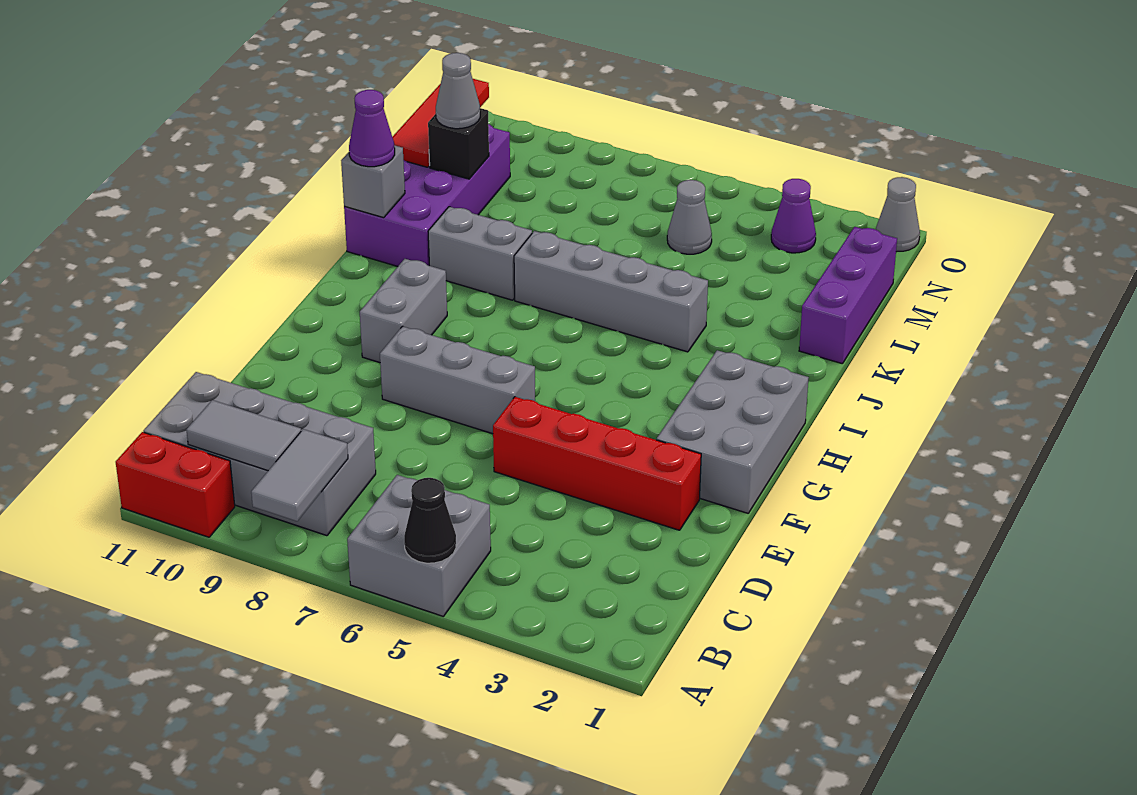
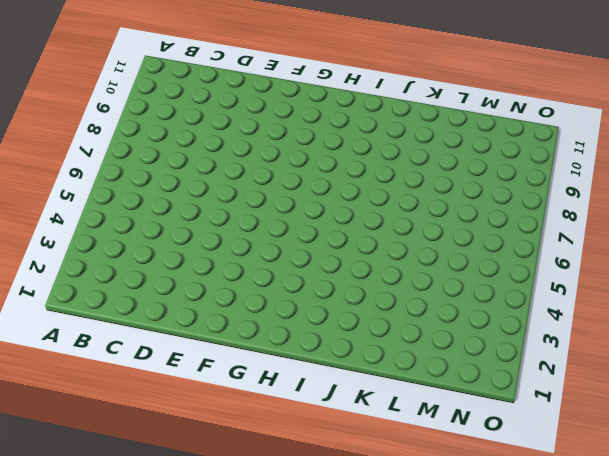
none -> grey brick A5:B6 level 1
none -> red brick A10:A11 level 1
none -> grey brick B8:C11 level 1

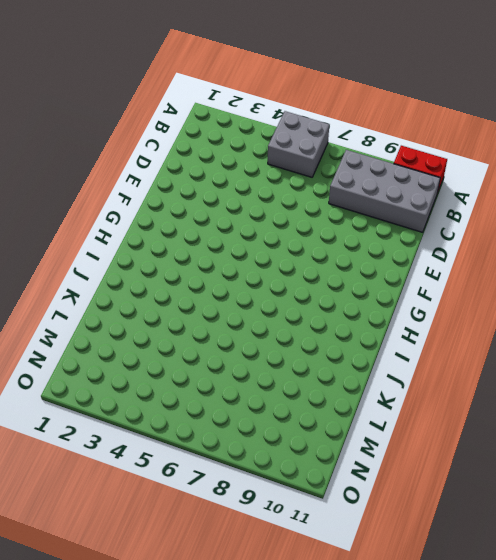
none -> red brick E2:E5 level 1
none -> grey brick F1:H2 level 1
none -> grey brick F6:F8 level 1

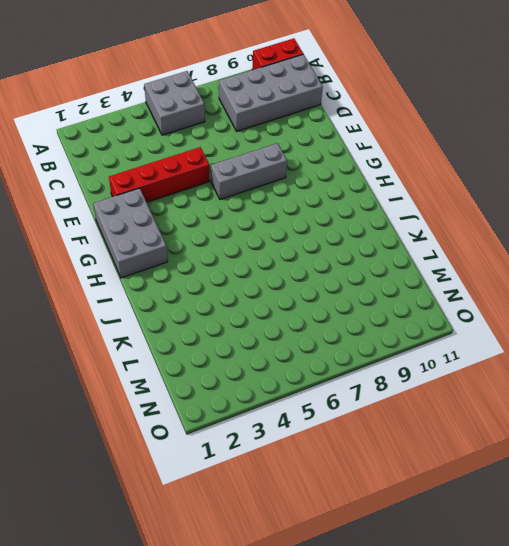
none -> grey brick G9:H9 level 1
none -> grey brick J4:J7 level 1
none -> grey brick J8:J9 level 1

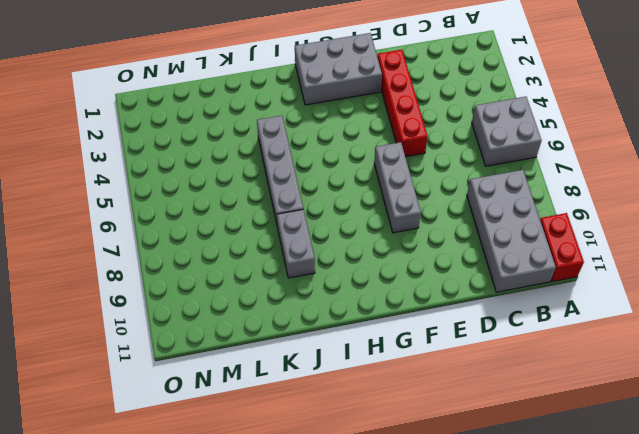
none -> grey brick G9:H9 level 1
none -> purple brick J10:M11 level 1
none -> purple brick K1:M1 level 1

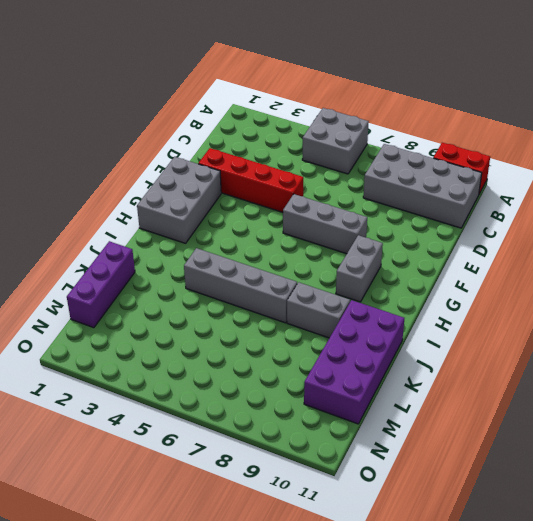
none -> grey cone M5 level 1
none -> purple cone N3 level 1
none -> grey cone O1 level 1

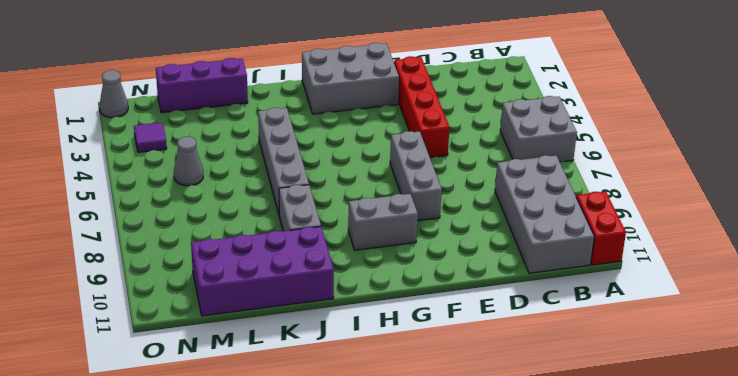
purple tile N3 level 1 -> purple cone N3 level 1
none -> black cone A5 level 2
none -> grey tile A8:B8 level 2
none -> grey tile B9:B10 level 2

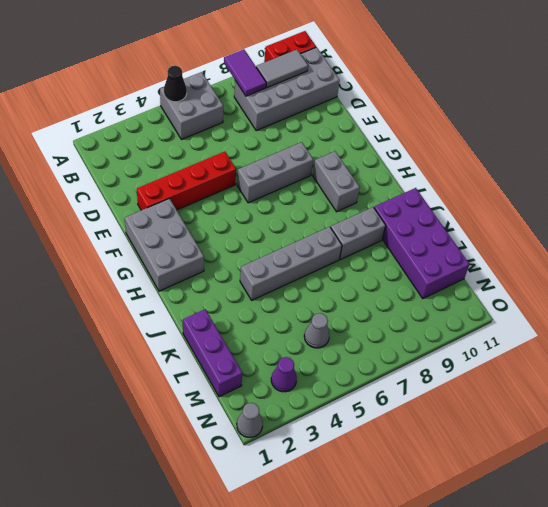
purple tile A8:B8 level 2 -> grey tile A8:B8 level 2
none -> grey brick J11 level 2
none -> black brick L10 level 2
none -> red tile L11:N11 level 2

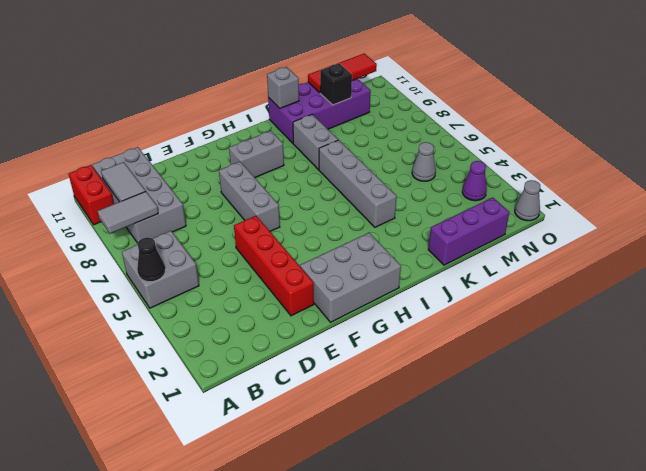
none -> purple cone J11 level 3
none -> grey cone L10 level 3

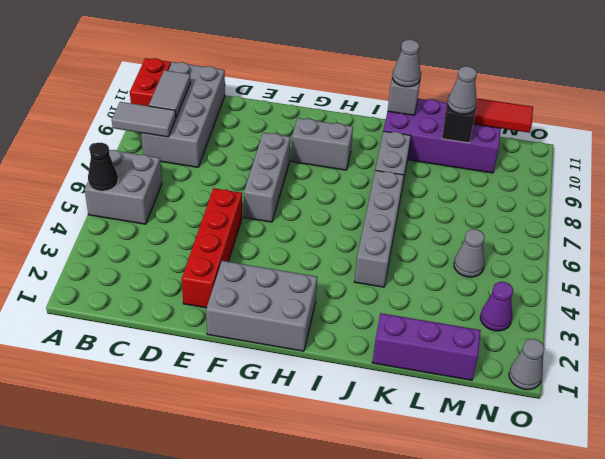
grey cone J11 level 3 -> purple cone J11 level 3

